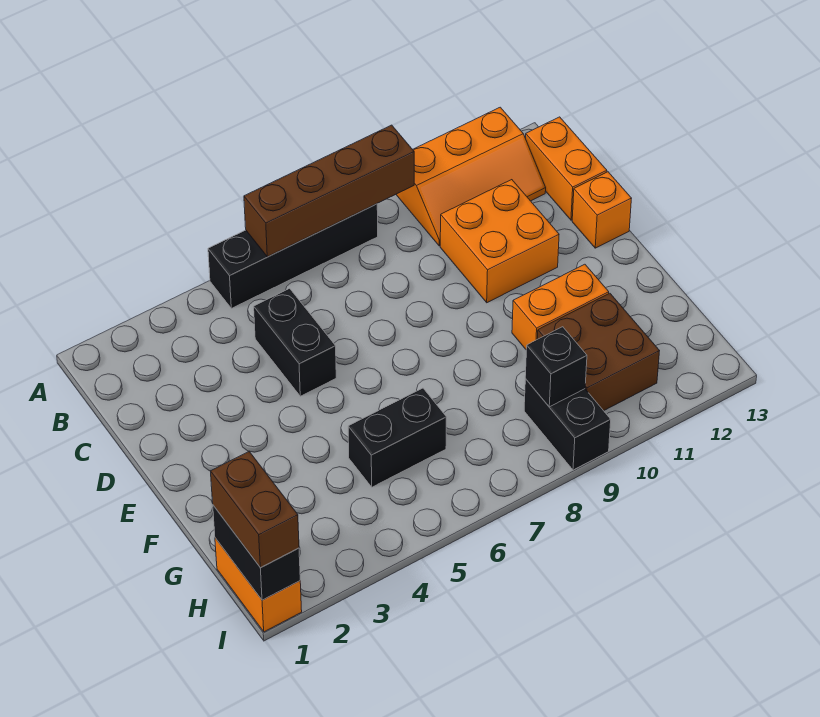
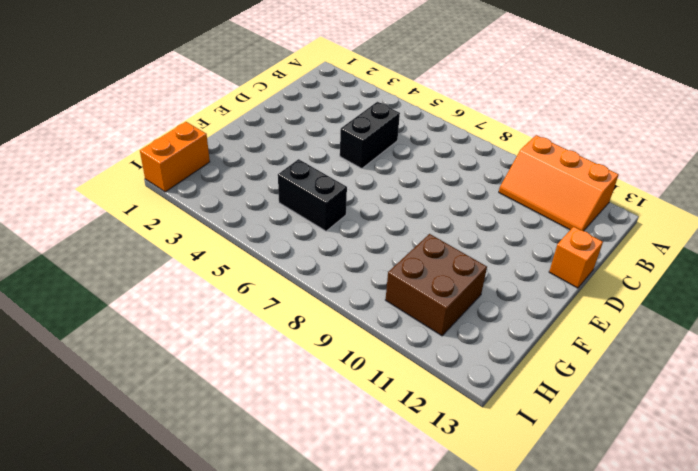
none -> black brick A5:A8 level 1
none -> orange brick B13:C13 level 1
none -> orange brick C10:D11 level 1

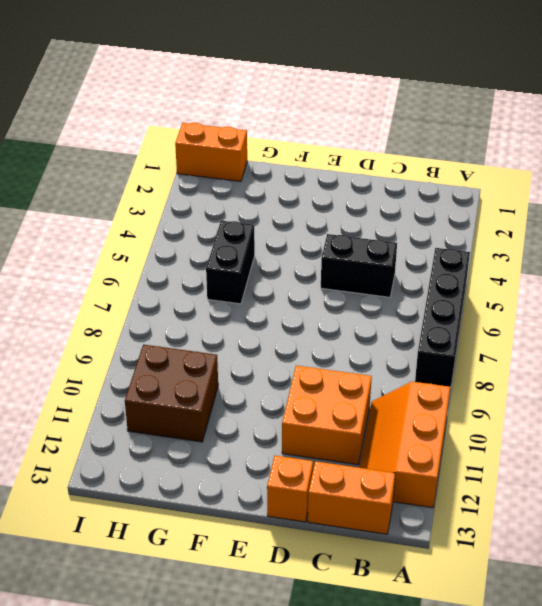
none -> orange brick F10:F11 level 1
none -> black brick H9:I9 level 1
none -> brown brick A6:A9 level 2

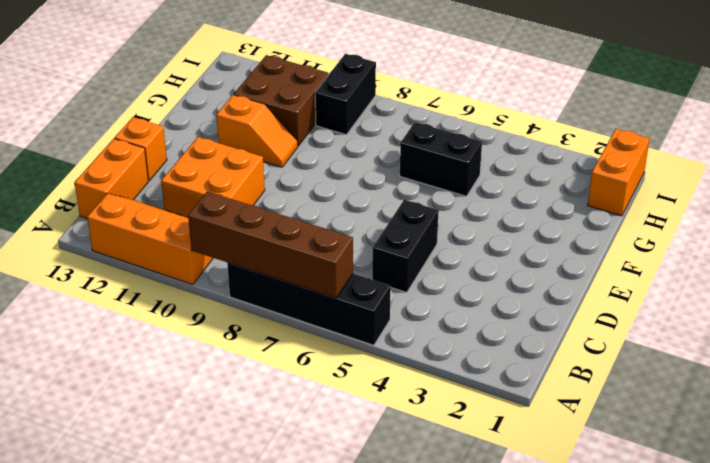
orange slope F10:F11 level 1 top 11 -> orange brick F10:F11 level 1
none -> black brick H1:I1 level 2
none -> black brick H9 level 2
none -> brown brick H1:I1 level 3

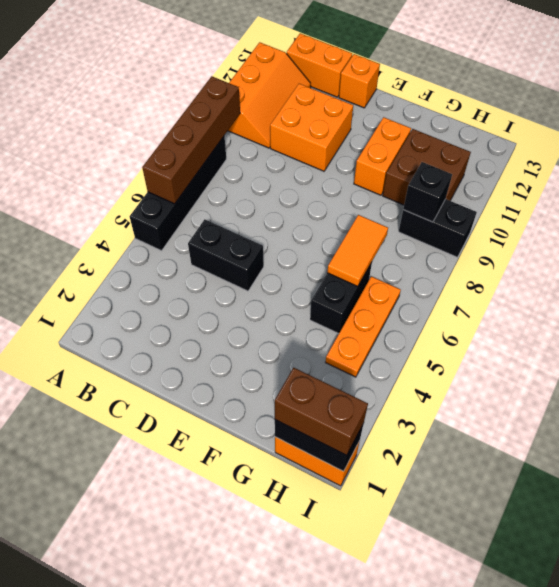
orange tile G6:G7 level 2 -> none
orange plate H4:H6 level 1 -> none

